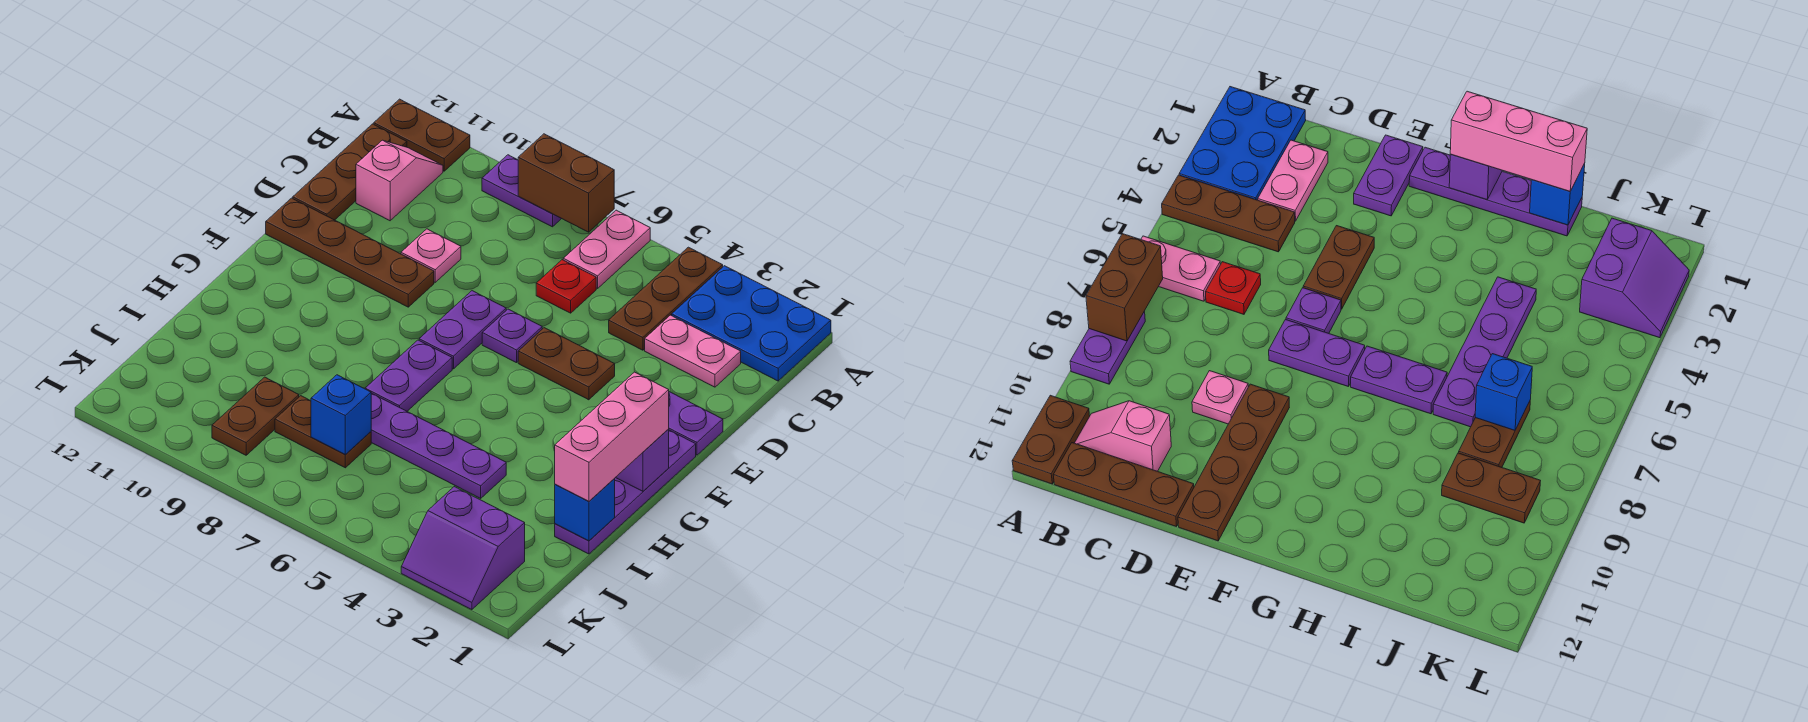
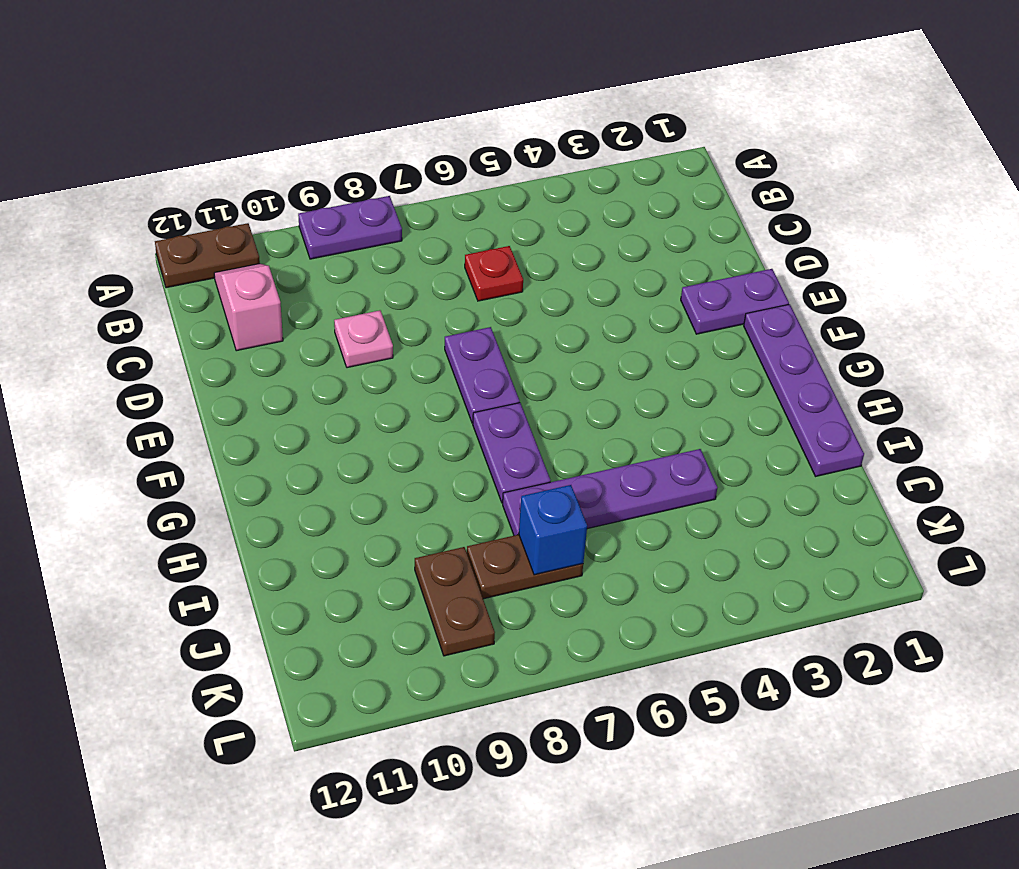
none -> blue plate A1:B3 level 1
none -> brown plate A4:C4 level 1
none -> pink plate A6:B6 level 1

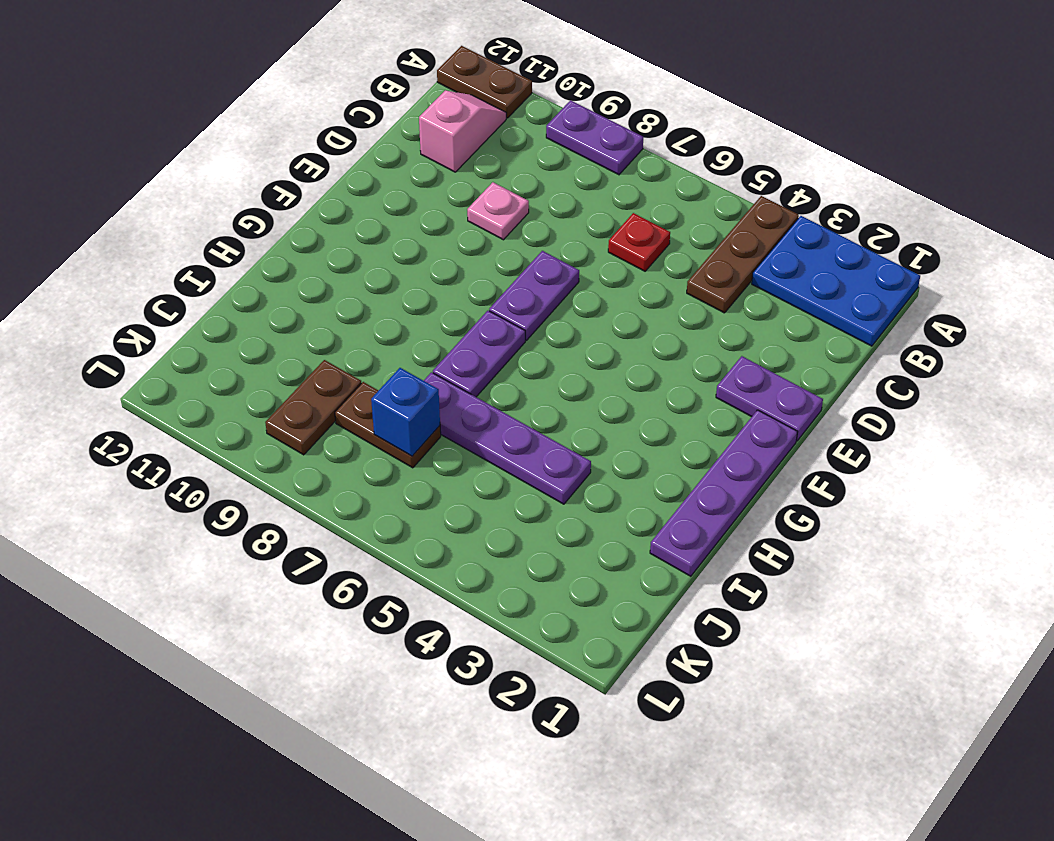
none -> pink plate A6:B6 level 1
none -> brown plate B12:D12 level 1
none -> pink plate C2:C3 level 1

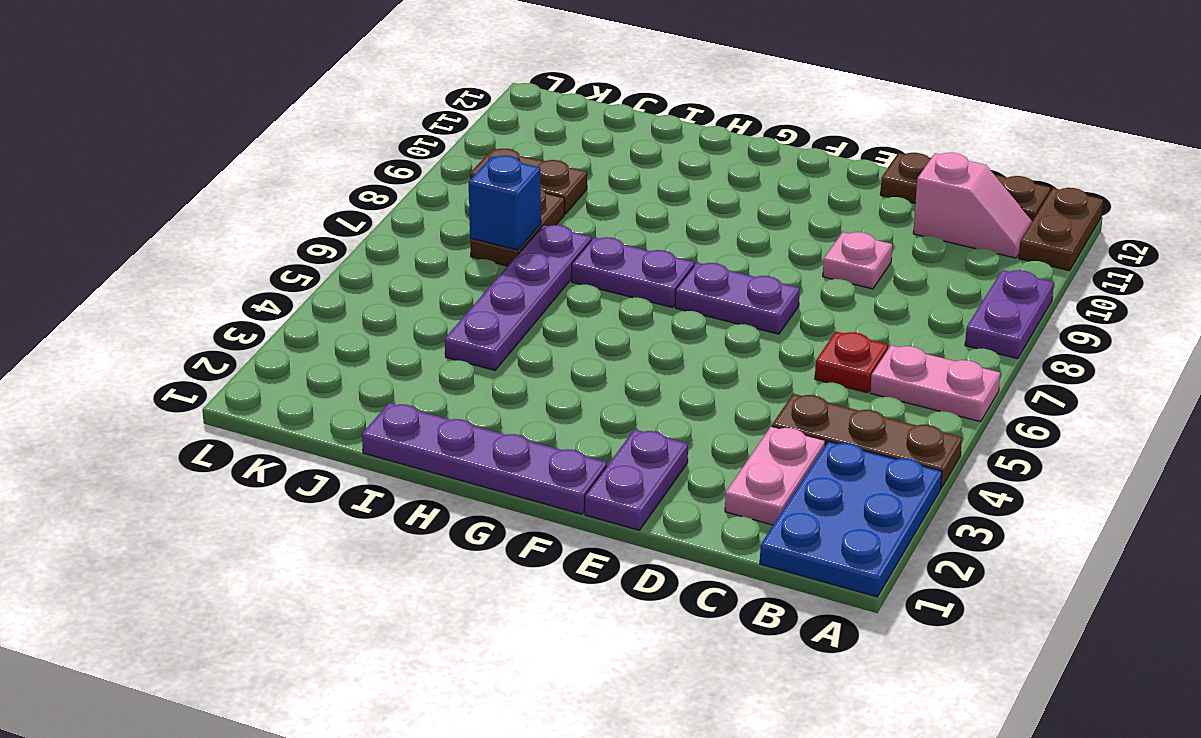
none -> brown plate E4:E5 level 1
none -> purple plate E6 level 1
none -> brown plate E9:E12 level 1

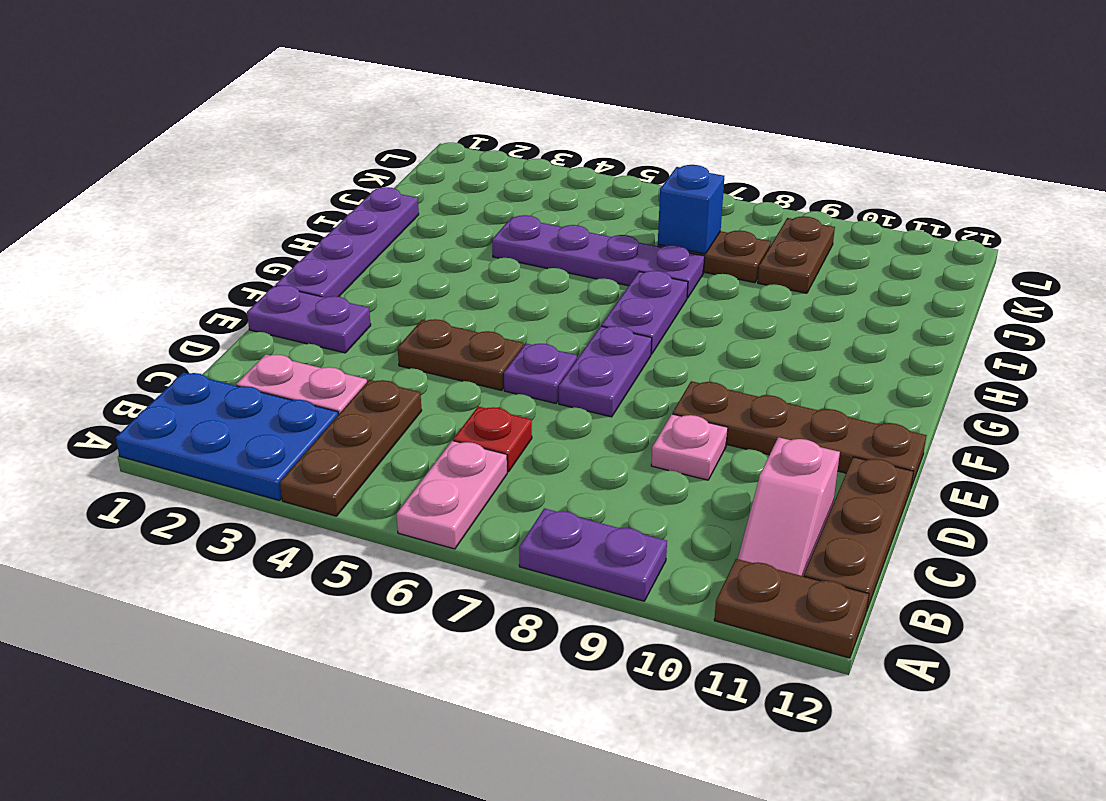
none -> purple slope K2:L3 level 1 top K
none -> brown brick A7:A8 level 2
none -> purple brick G1 level 2

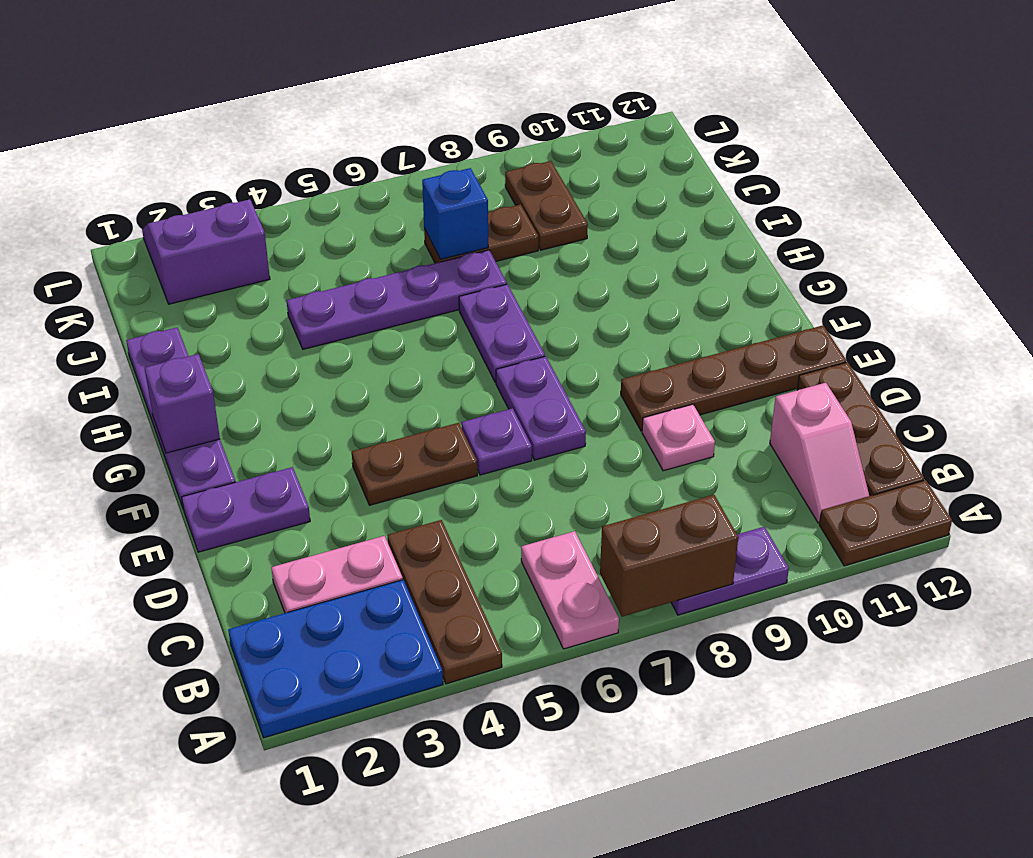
none -> red plate C6 level 1
none -> blue brick I1 level 2
none -> pink brick G1:I1 level 3

